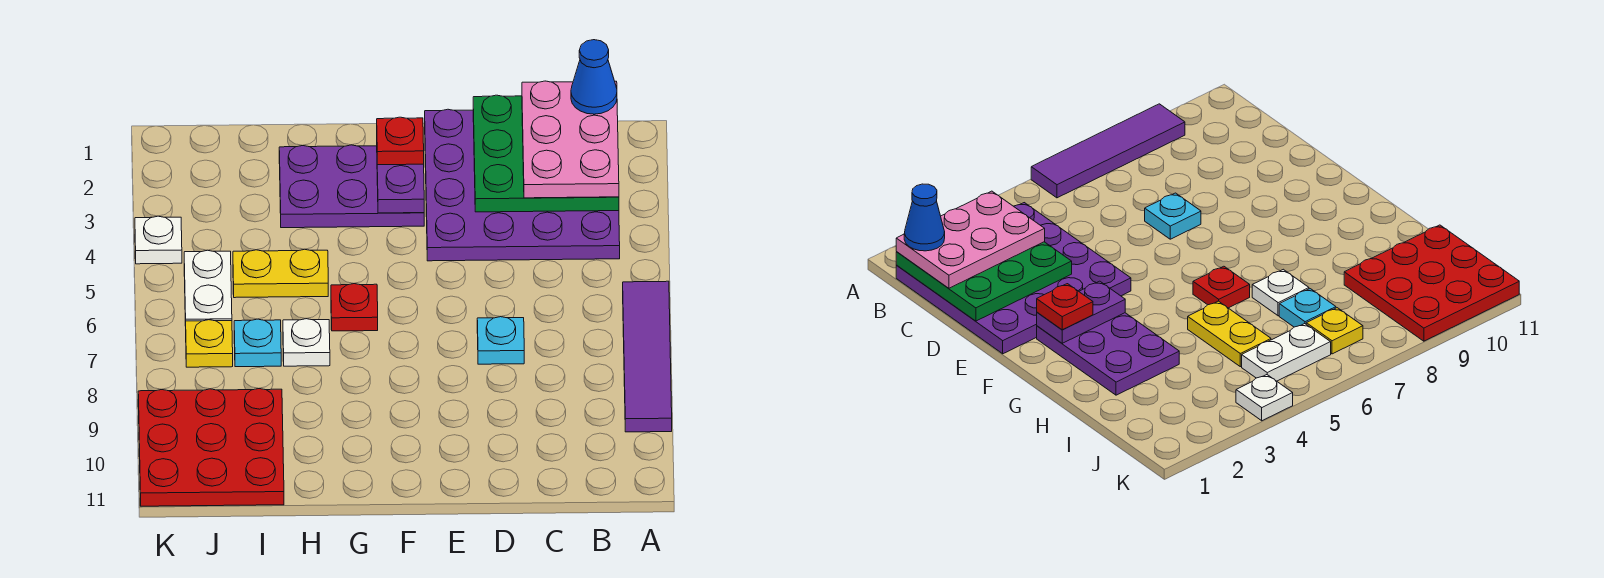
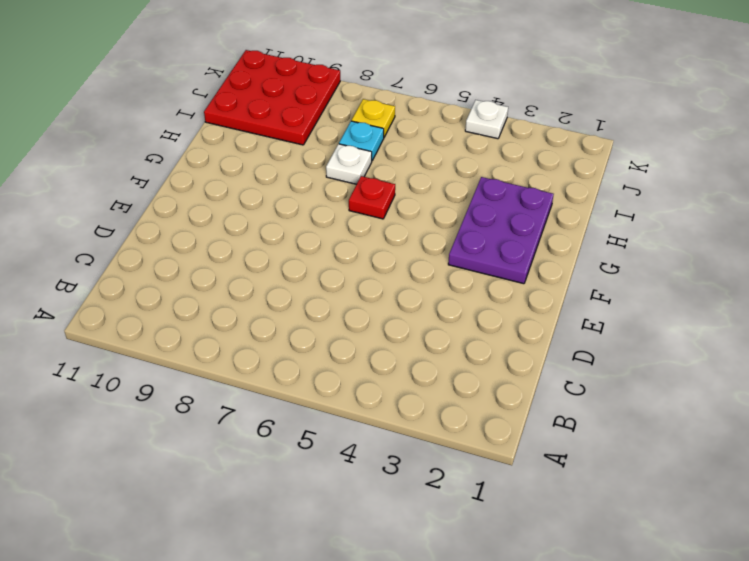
none -> purple tile A6:A9 level 1
none -> purple plate B1:E4 level 1
none -> cyan plate D7 level 1

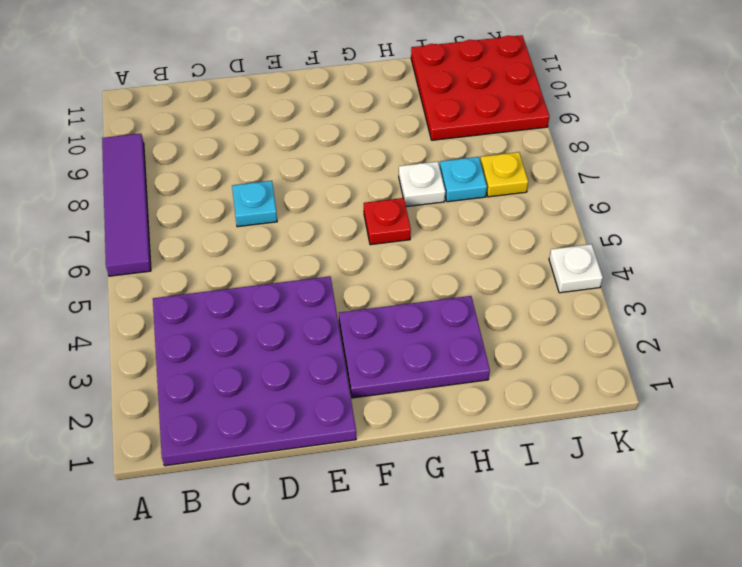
none -> yellow plate H5:I5 level 1
none -> white plate J5:J6 level 1
none -> green plate B1:D3 level 2

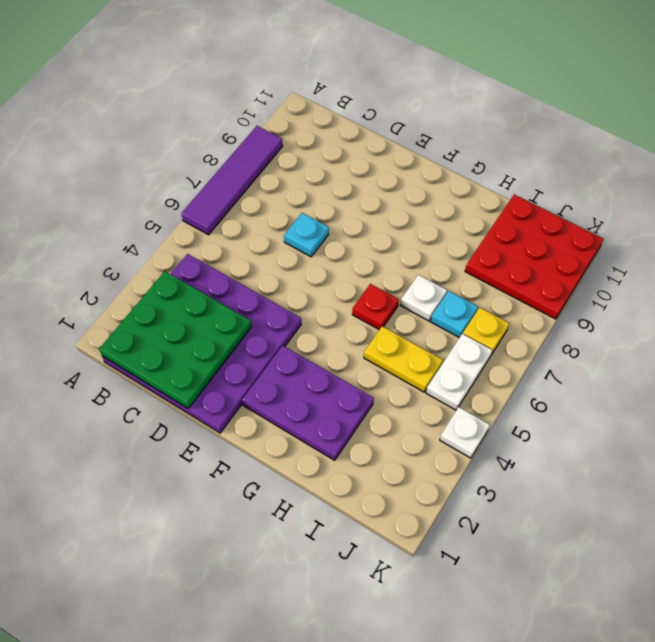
none -> purple plate F2:F3 level 2
none -> pink plate B1:C3 level 3
none -> red plate F2 level 3

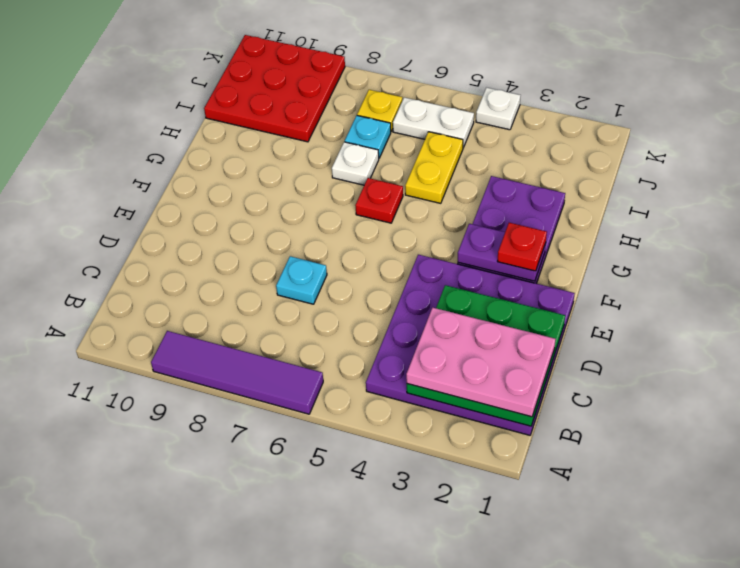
none -> blue cone B1 level 4

